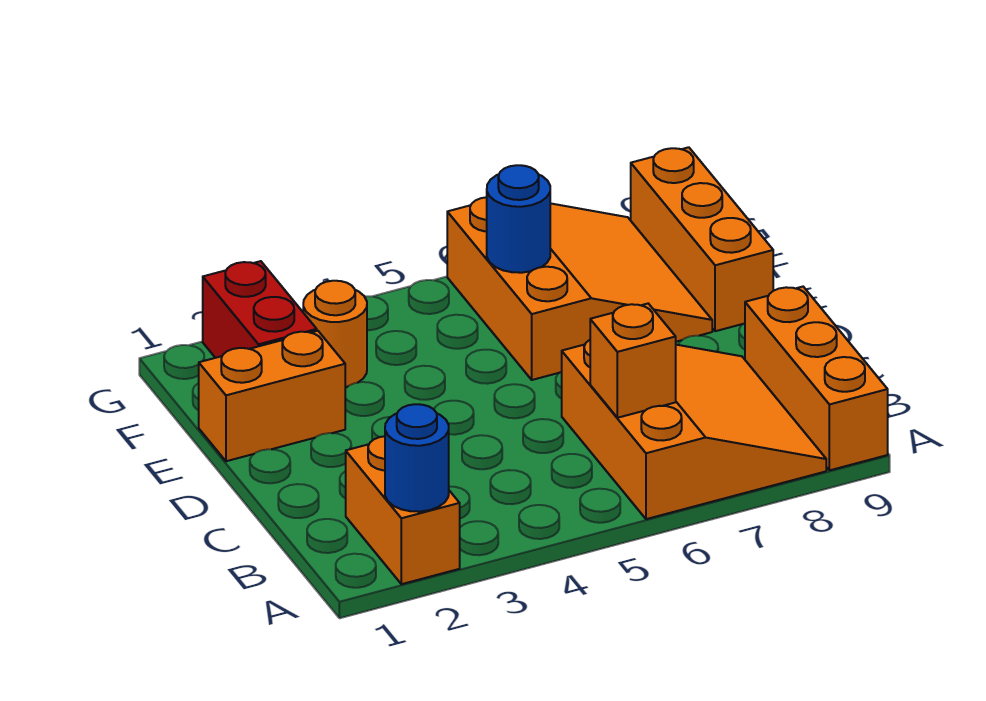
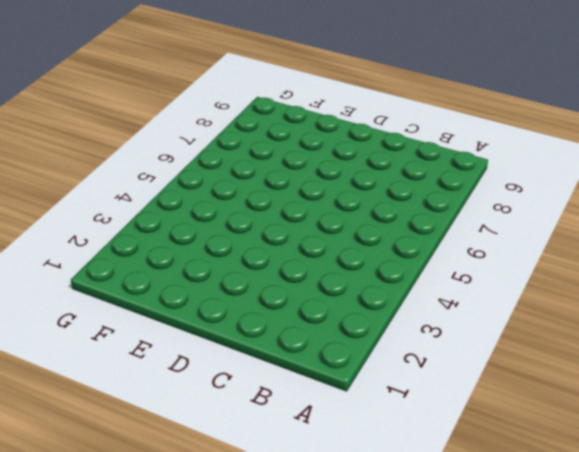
none -> orange brick A2:B2 level 1
none -> orange slope A6:C8 level 1 top 6

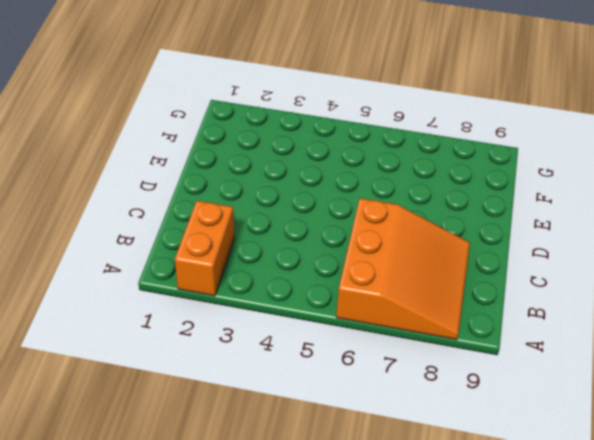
none -> orange brick A9:C9 level 1
none -> orange brick E1:E2 level 1

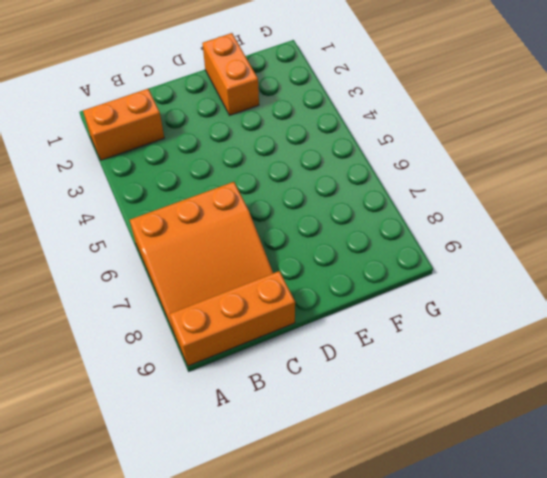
none -> orange slope E6:G8 level 1 top 6
none -> orange brick E9:G9 level 1

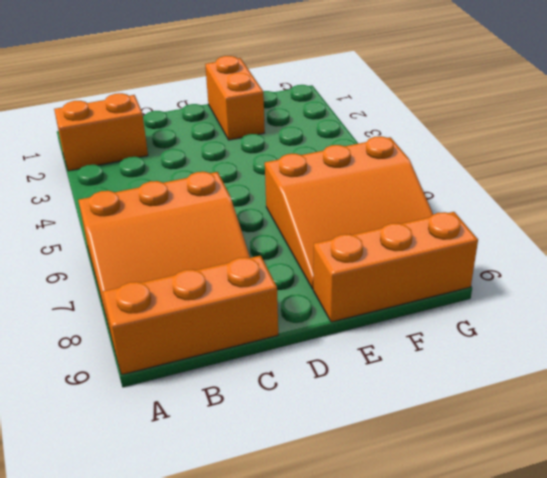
none -> red brick F2:G2 level 1
none -> orange round brick F3 level 1

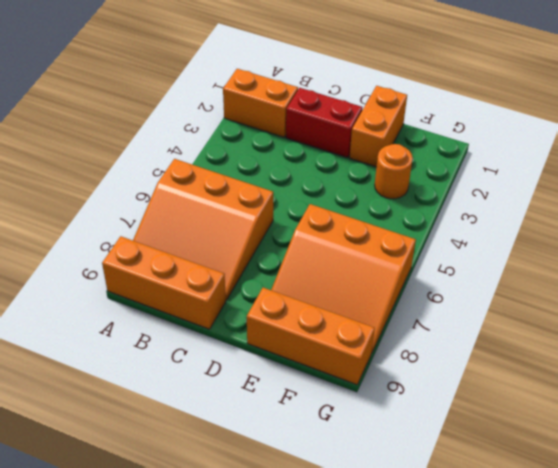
red brick C2:D2 level 1 -> red brick F2:G2 level 1
none -> blue round brick A2 level 2
none -> orange brick B6 level 2

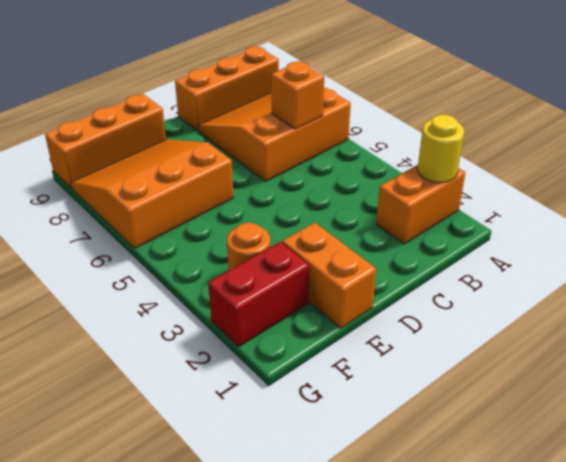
yellow round brick A2 level 2 -> blue round brick A2 level 2
none -> blue round brick F6 level 2

